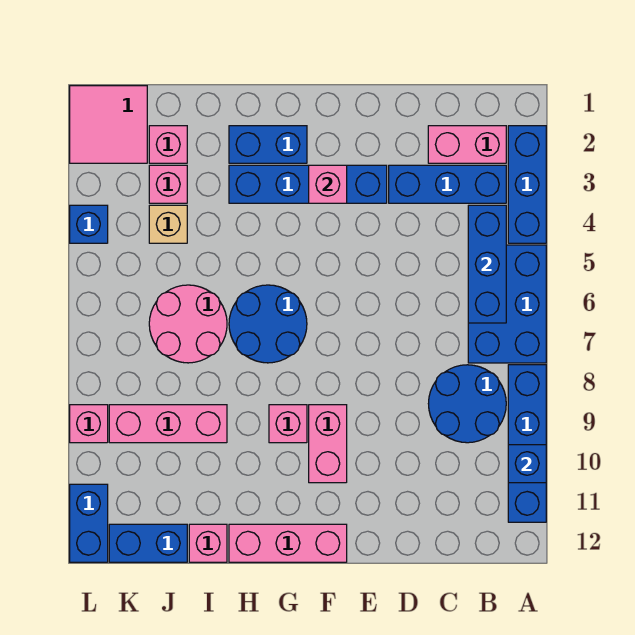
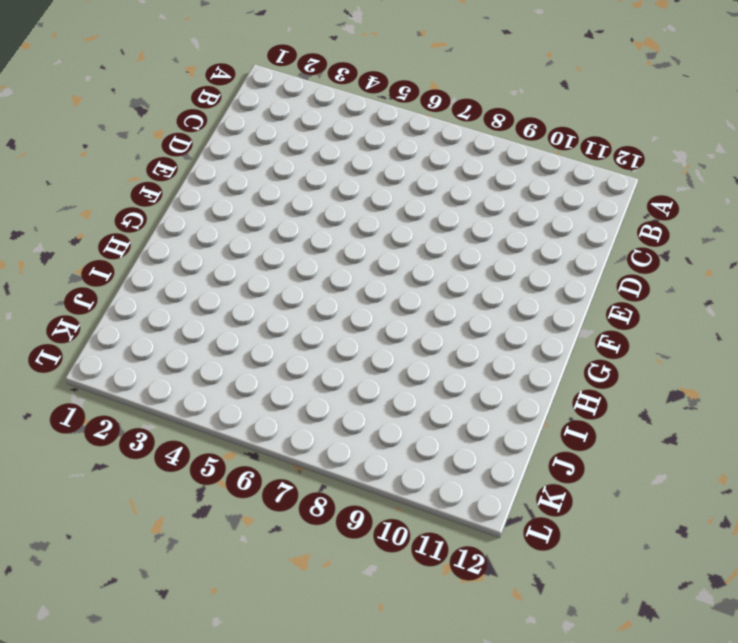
none -> blue brick A2:A4 level 1
none -> blue brick A5:B7 level 1
none -> blue brick A8:A11 level 1

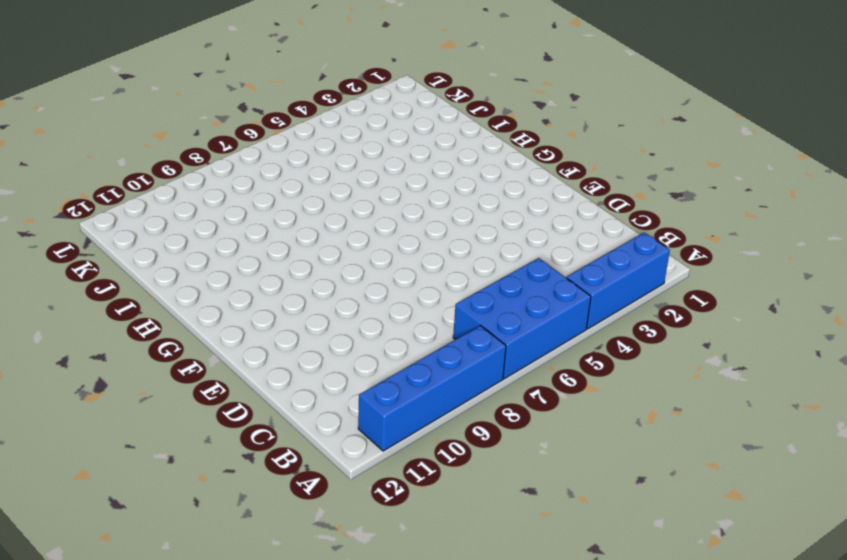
none -> pink brick B2:C2 level 1
none -> blue brick B3:D3 level 1
none -> blue round brick B8:C9 level 1

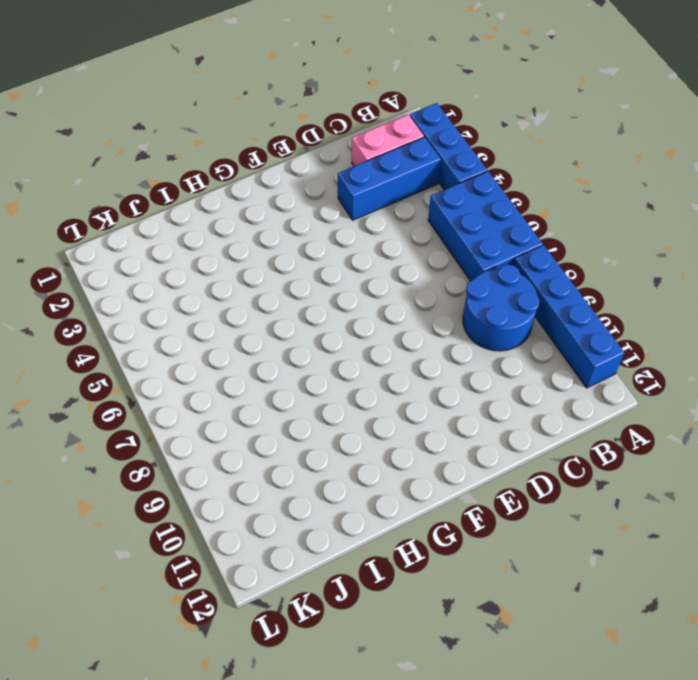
none -> blue brick E3:H3 level 1
none -> pink brick F9:F10 level 1
none -> pink brick F12:H12 level 1

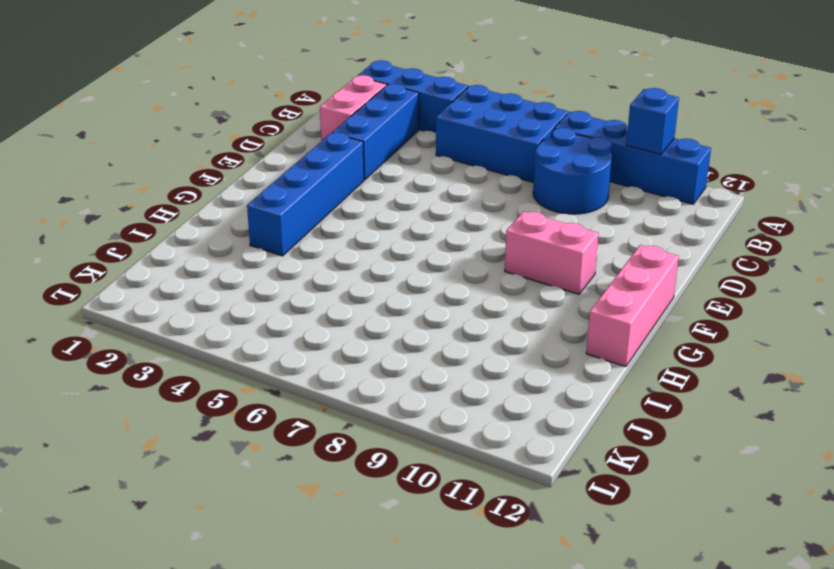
none -> blue brick G2:H2 level 1
none -> blue round brick G6:H7 level 1
none -> pink brick G9 level 1

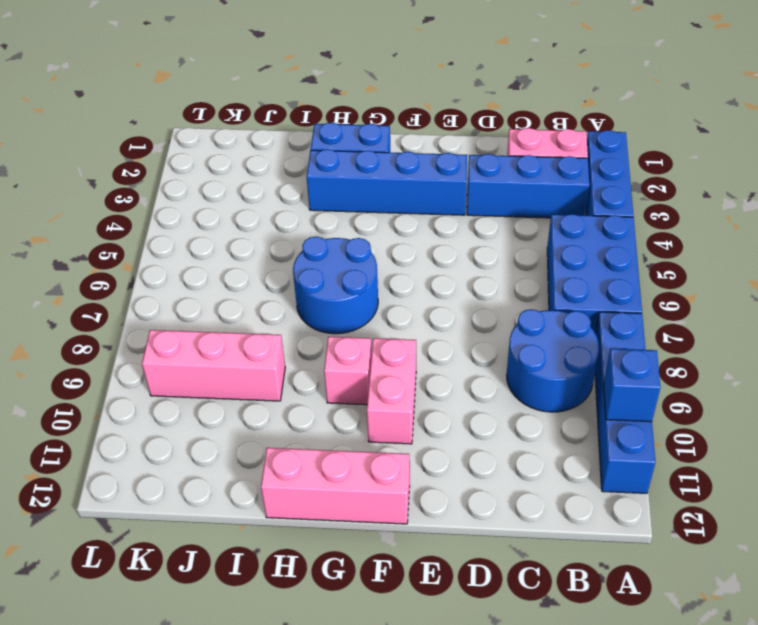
none -> pink round brick I6:J7 level 1
none -> pink brick I12 level 1
none -> pink brick J2 level 1

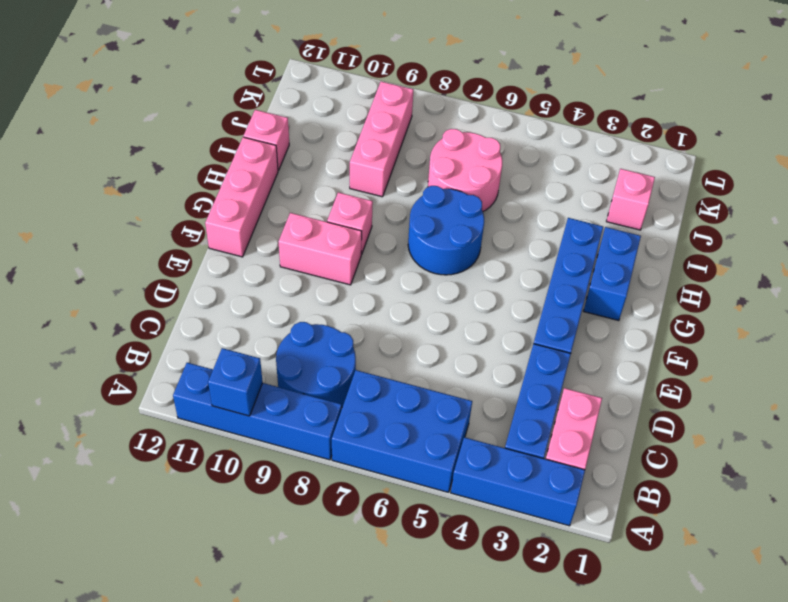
none -> pink brick J3 level 1
none -> tan brick J4 level 1
none -> blue brick J12:K12 level 1

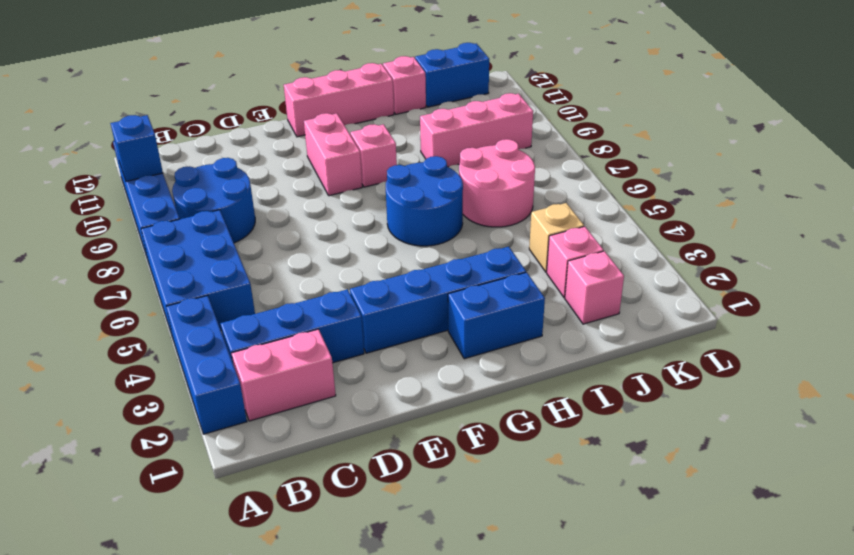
none -> pink tile K1:L2 level 1
none -> blue brick L4 level 1
none -> pink brick L9 level 1

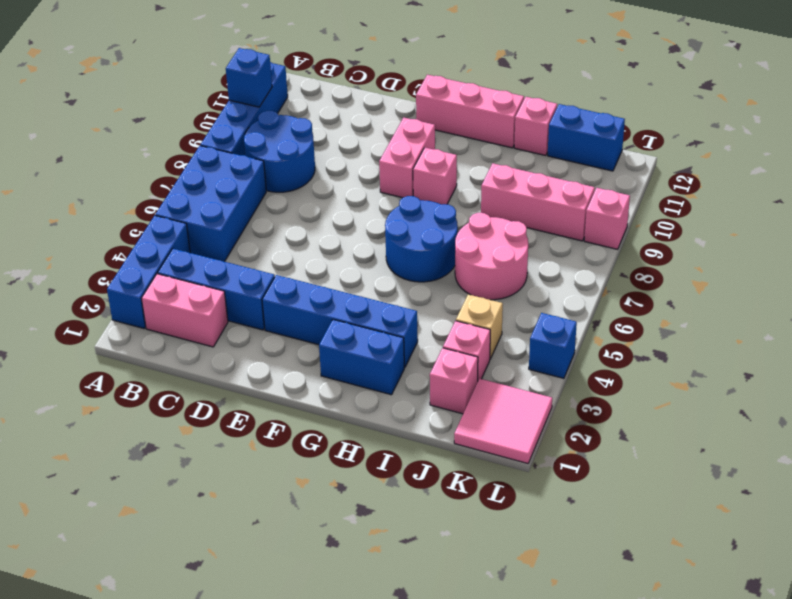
none -> blue brick L11:L12 level 1
none -> blue brick B4:B6 level 2
none -> pink brick F3 level 2

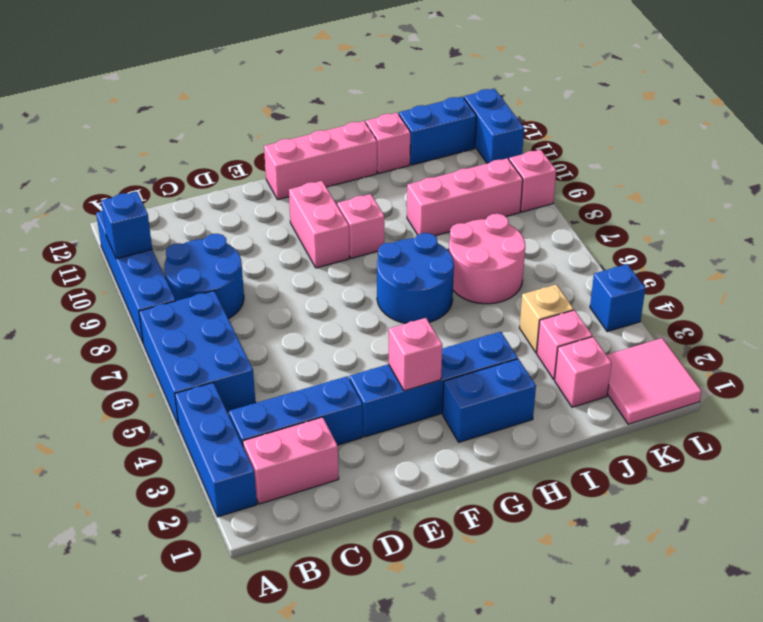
none -> blue brick B4:B6 level 2

